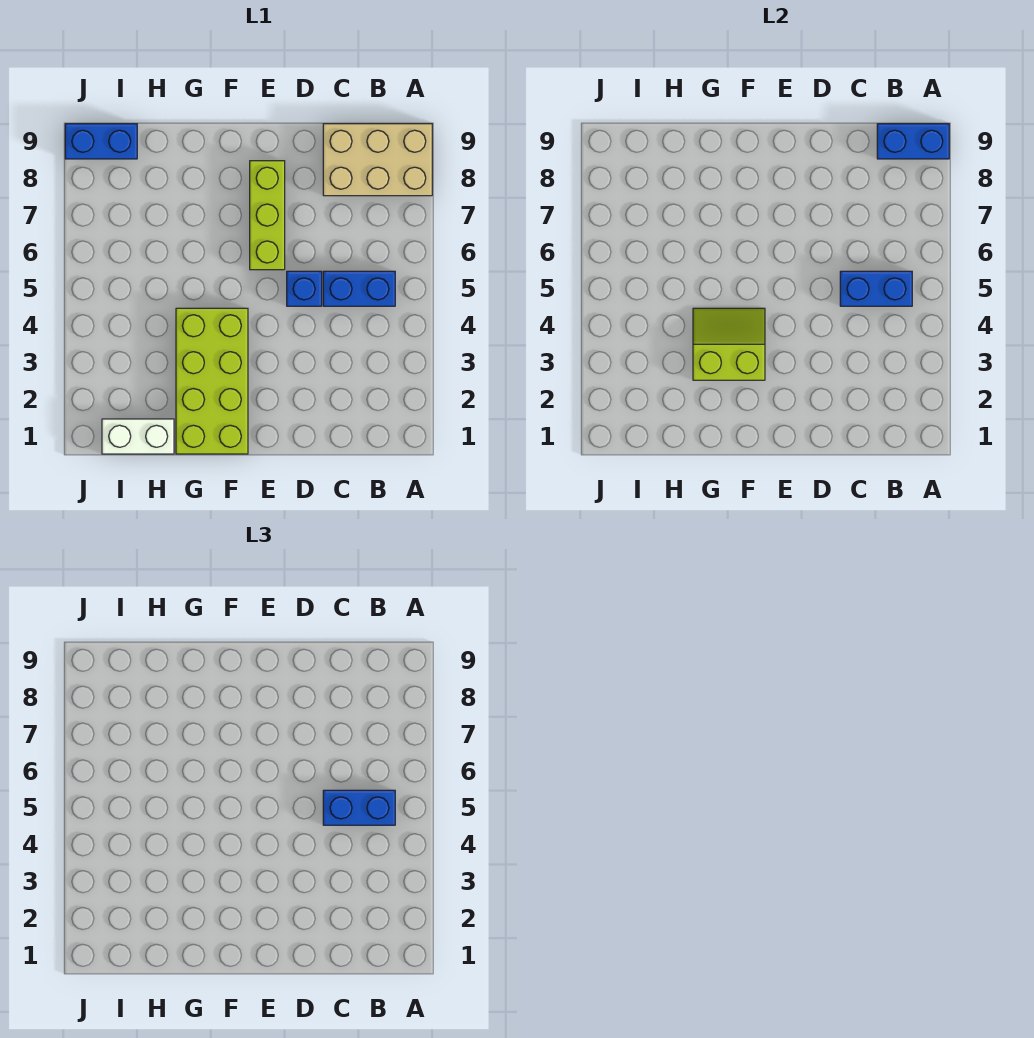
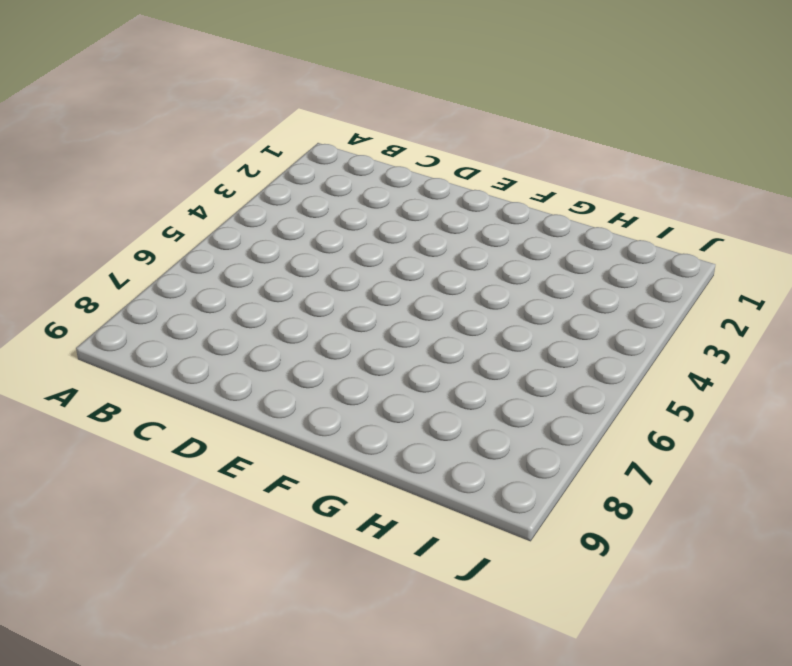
none -> tan brick A8:C9 level 1
none -> blue brick B5:C5 level 1

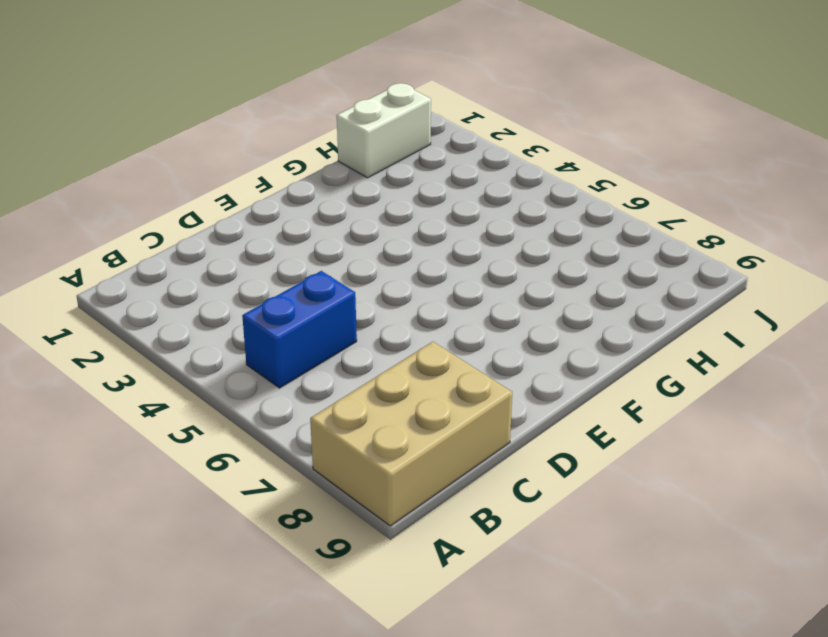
none -> blue brick D5 level 1
none -> lime brick E6:E8 level 1

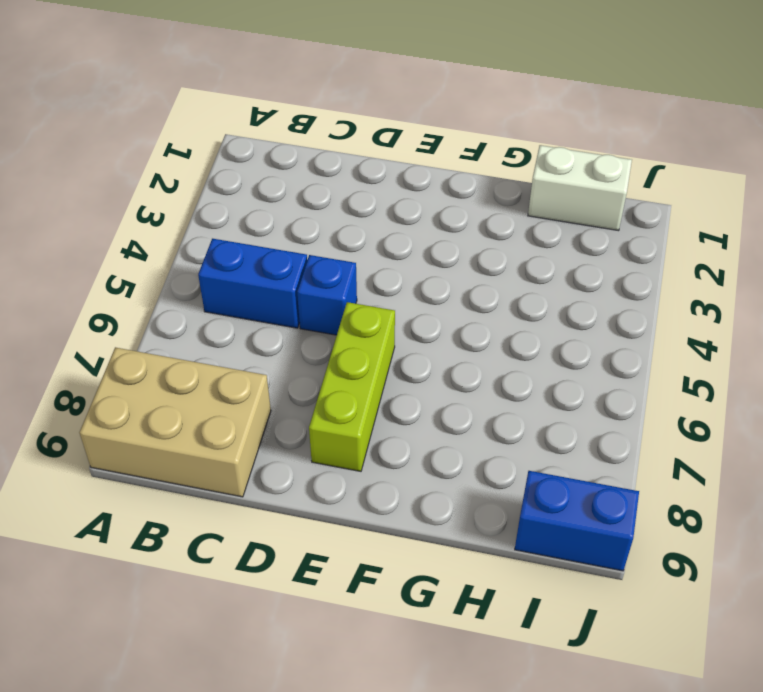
none -> lime brick F1:G4 level 1
none -> blue brick A9:B9 level 2

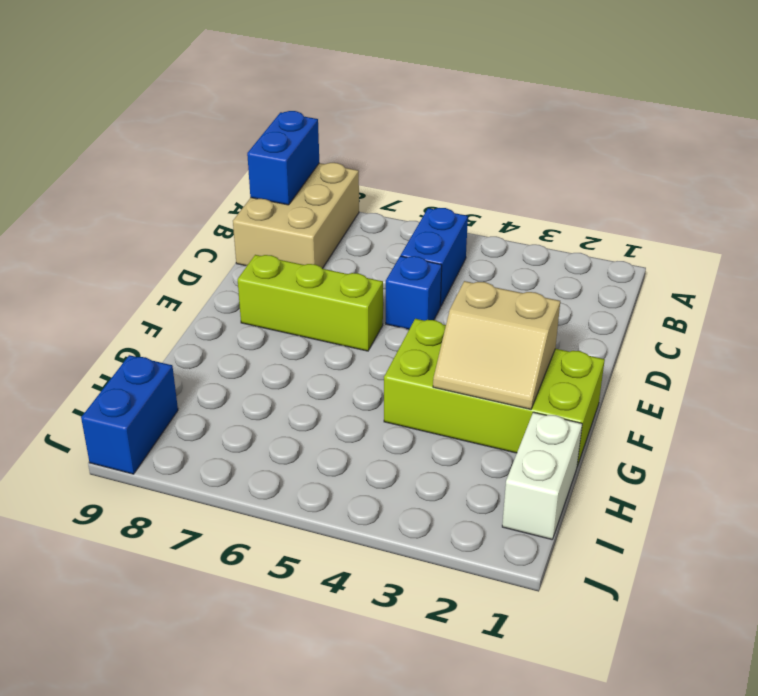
tan slope F2:G3 level 2 top F -> lime slope F3:G4 level 2 top 3
none -> blue brick B5:C5 level 2
none -> blue brick B5:C5 level 3

